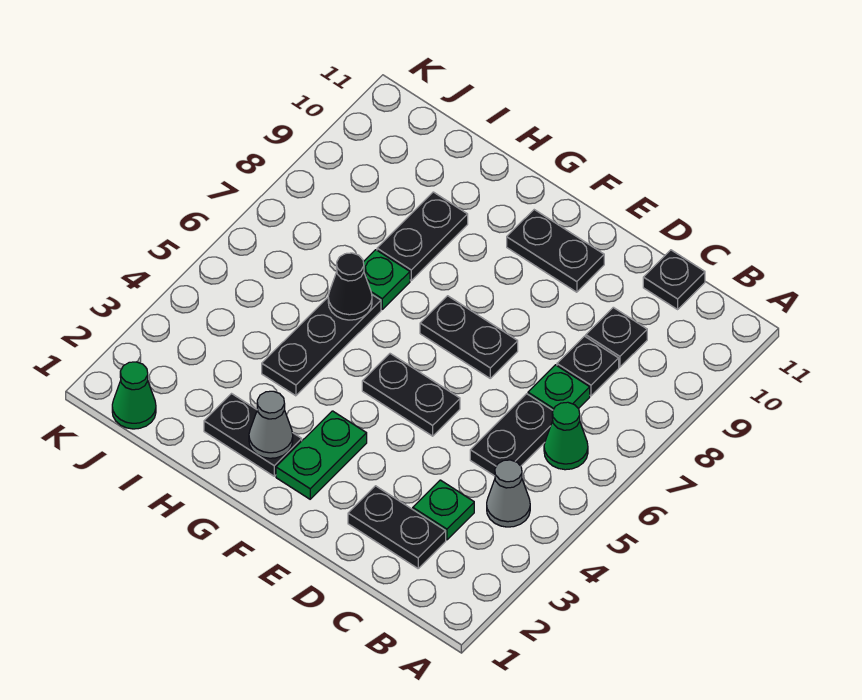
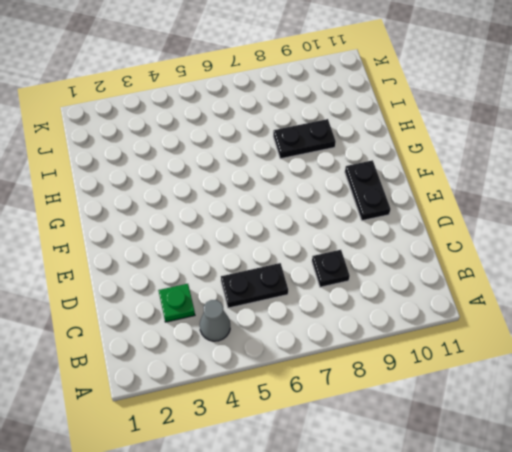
none -> green cone B6 level 1
none -> black plate C2:D2 level 1
none -> green plate C7 level 1

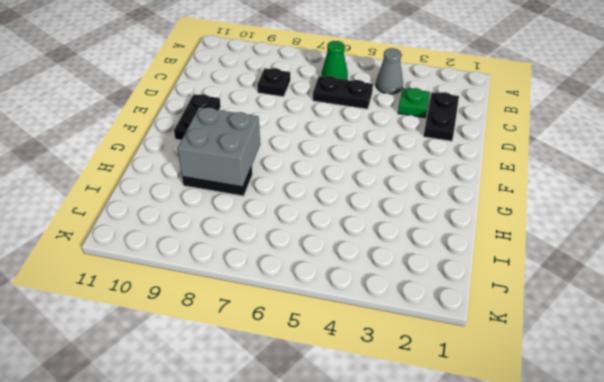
grey brick G8:H9 level 2 -> none
none -> green plate C7 level 1
none -> black plate C9 level 1
none -> black plate C11 level 1

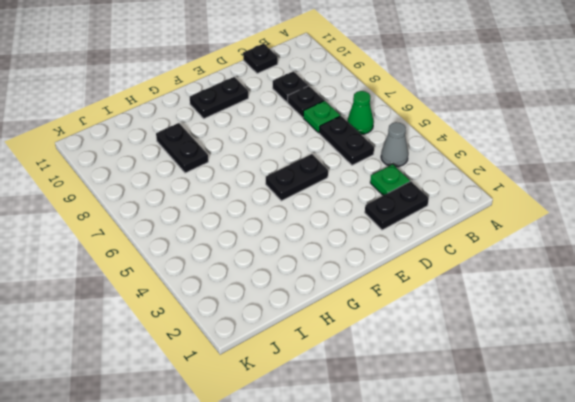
none -> black plate E7:F7 level 1
none -> green plate F2:F3 level 1
none -> black plate G2:H2 level 1

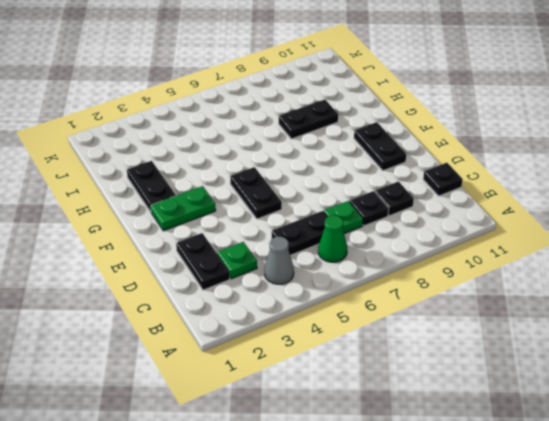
none -> black plate E7:F7 level 1
none -> black plate H4:H6 level 1
none -> green plate H7 level 1

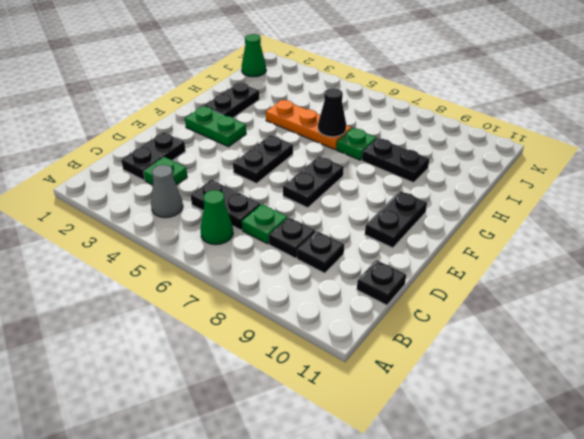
orange plate H4:H6 level 1 -> black plate H4:H6 level 1
none -> grey cone G2 level 2

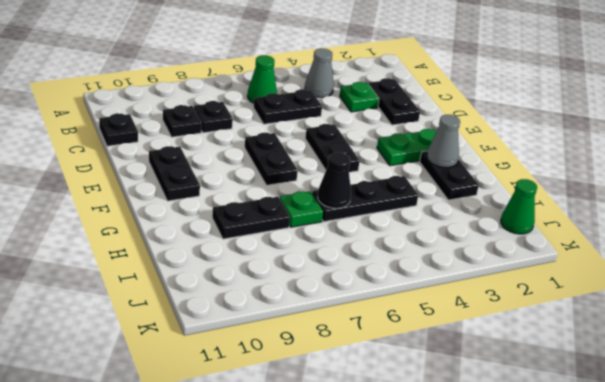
none -> green plate C7 level 1

